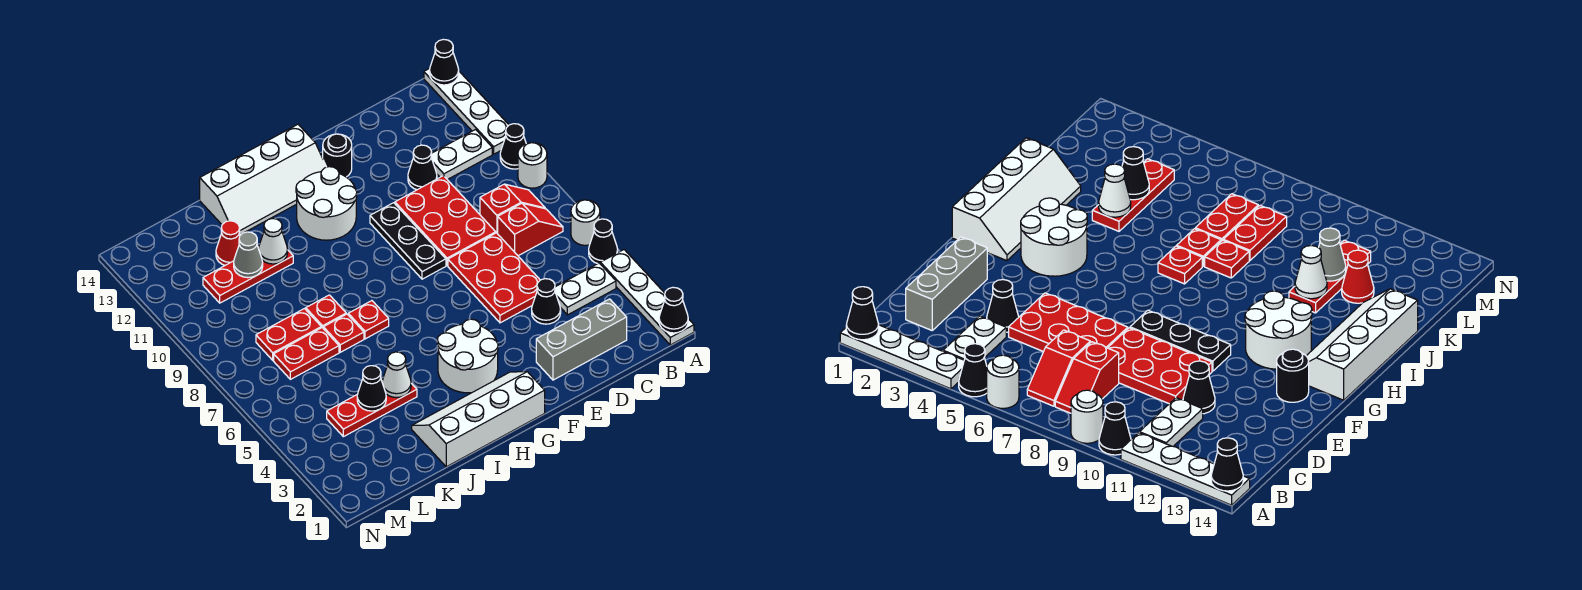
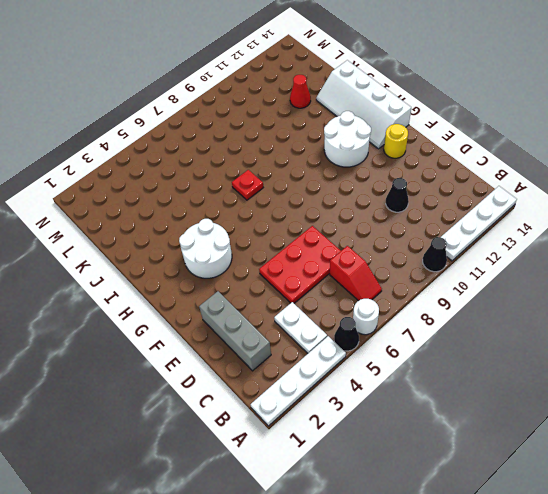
yellow round brick F13 level 1 -> black round brick F13 level 1
none -> white round brick A9 level 1
none -> red slope B8:C8 level 1 top C
none -> white plate B11:C11 level 1
none -> black cone D4 level 1

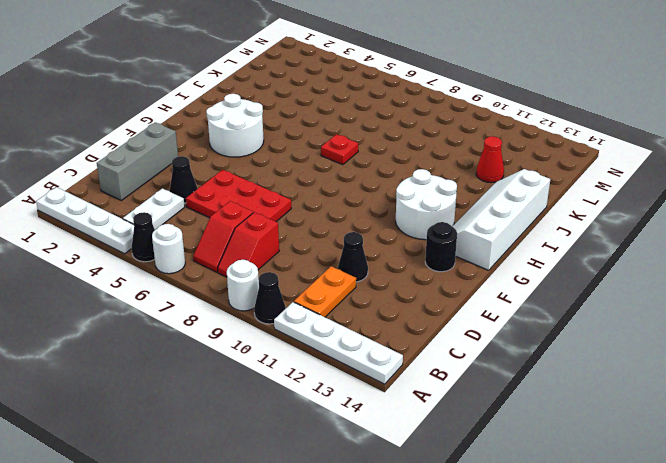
orange plate B11:C11 level 1 -> white plate B11:C11 level 1
none -> red plate D8:E10 level 1
none -> black plate F8:F10 level 1
none -> white slope G1:J2 level 1 top 1
none -> red plate J4:L4 level 1

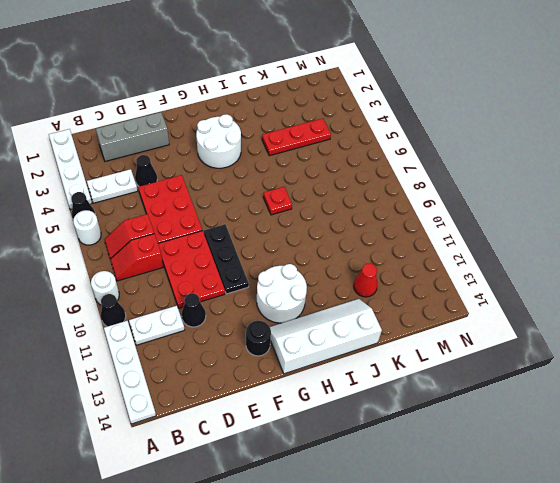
none -> white slope G1:J2 level 1 top 1
none -> red plate J7 level 1
none -> red plate J8 level 1
none -> red plate J11:L11 level 1

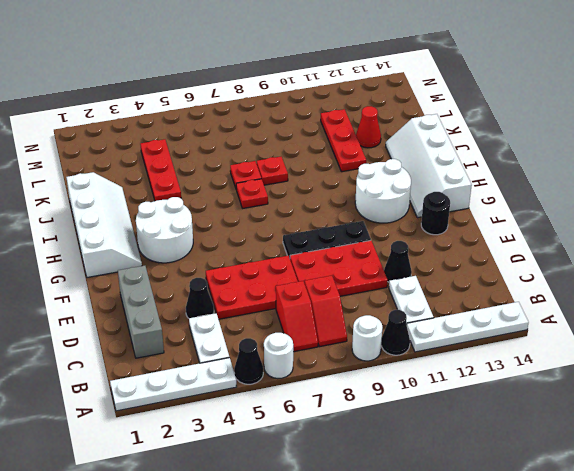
none -> red plate K7:L7 level 1
none -> red plate K8:L8 level 1
none -> black cone A1 level 2
none -> black cone A14 level 2

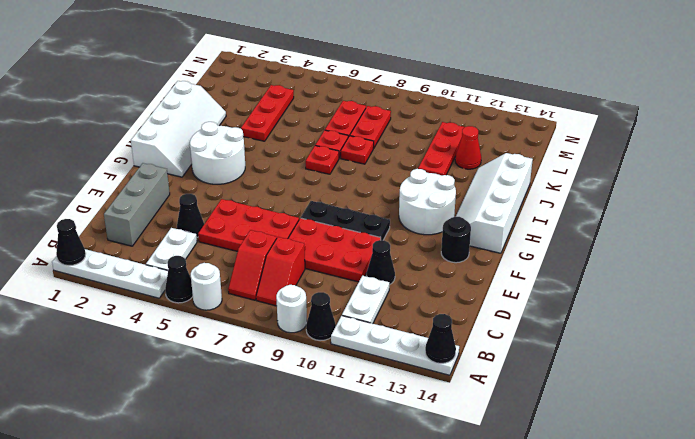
none -> white cone J4 level 2
none -> white cone J11 level 2
none -> black cone K4 level 2
none -> grey cone K11 level 2

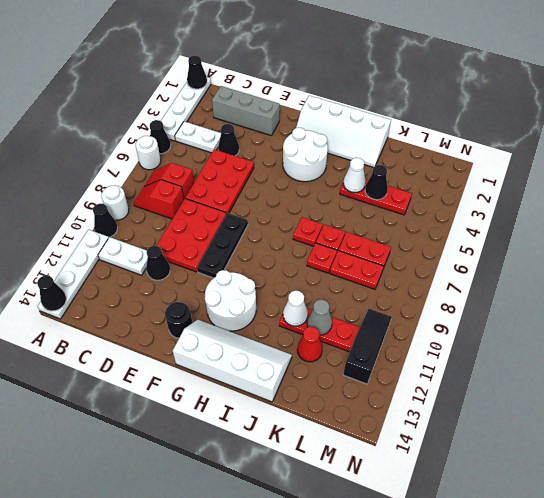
black slope M10:M12 level 1 top 12 -> none

